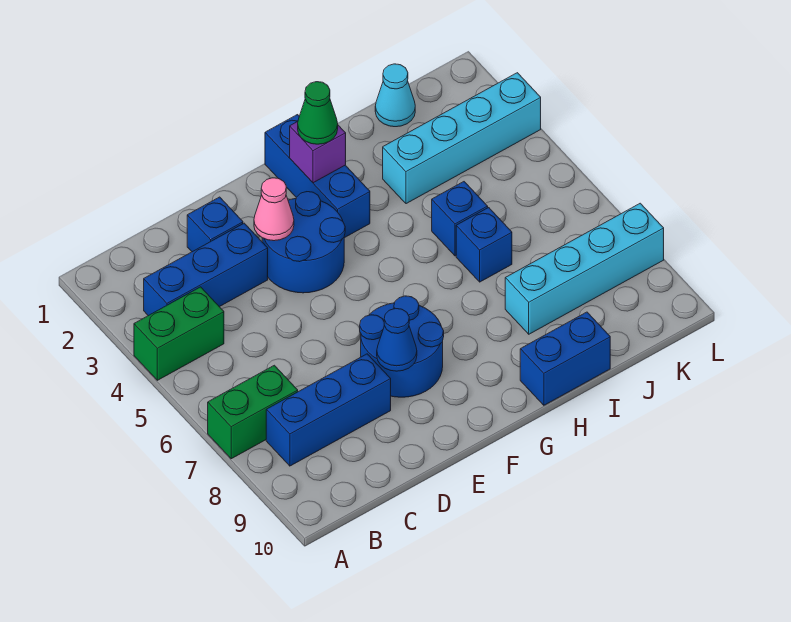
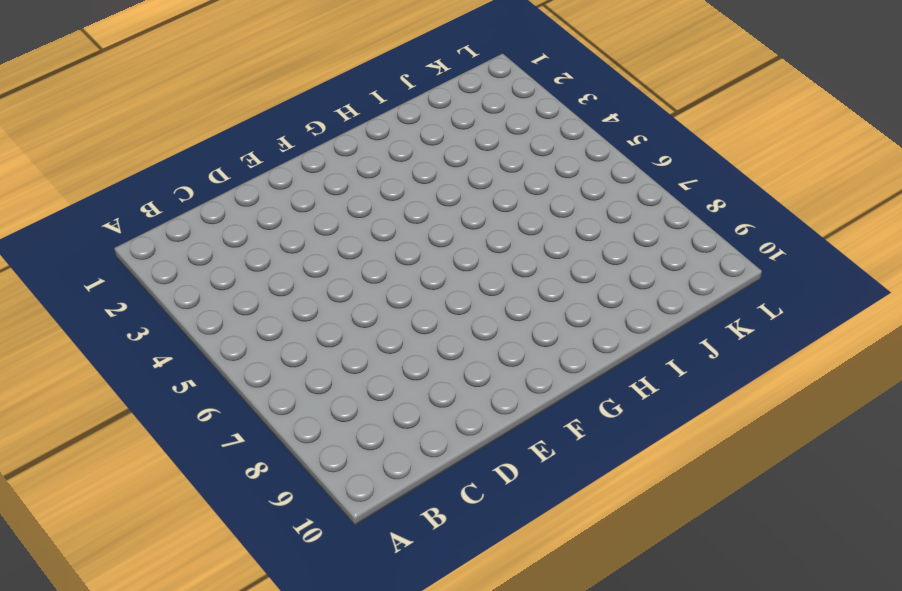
none -> green brick A4:B4 level 1
none -> green brick A7:B7 level 1
none -> blue brick B3:D3 level 1

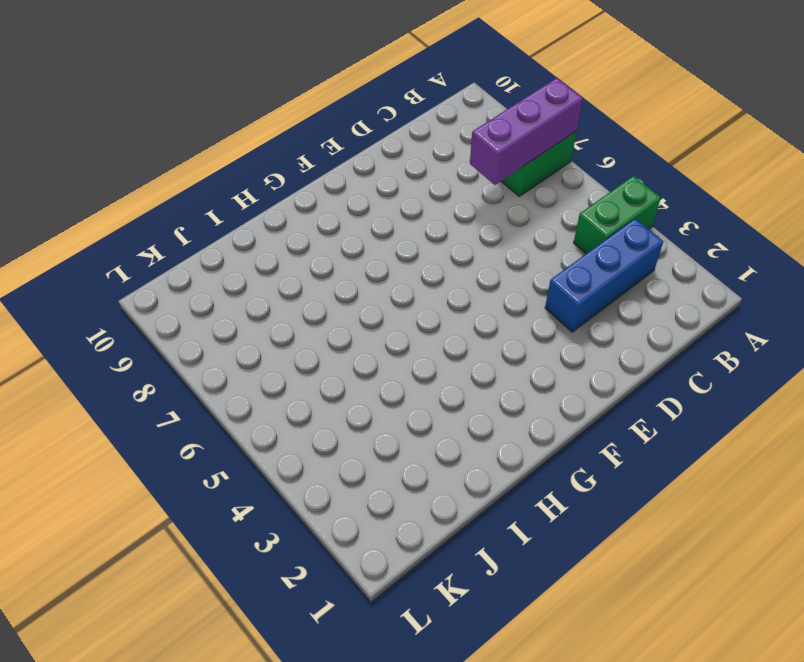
purple brick A7:C7 level 2 -> none
none -> blue brick B8:D8 level 1
none -> blue brick D2 level 1
none -> blue round brick E3:F4 level 1

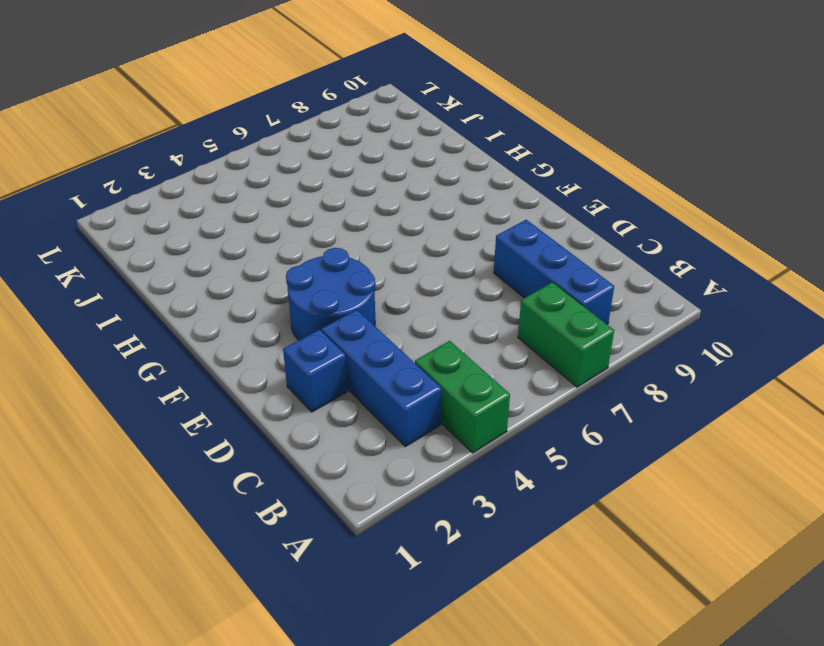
none -> blue round brick E7:F8 level 1
none -> blue brick G1:G3 level 1
none -> blue brick H10:I10 level 1

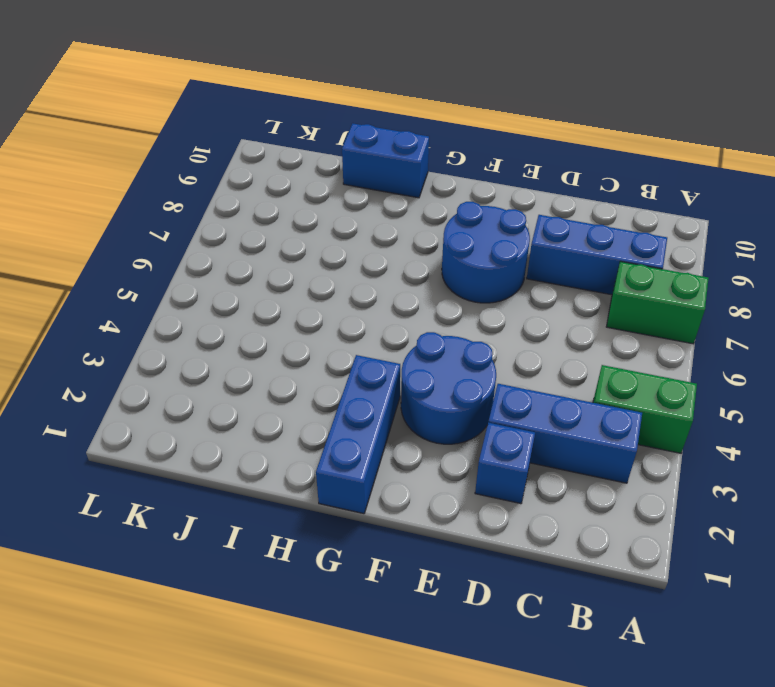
none -> cyan brick I3:L3 level 1
none -> blue brick I5 level 1
none -> blue brick I6 level 1

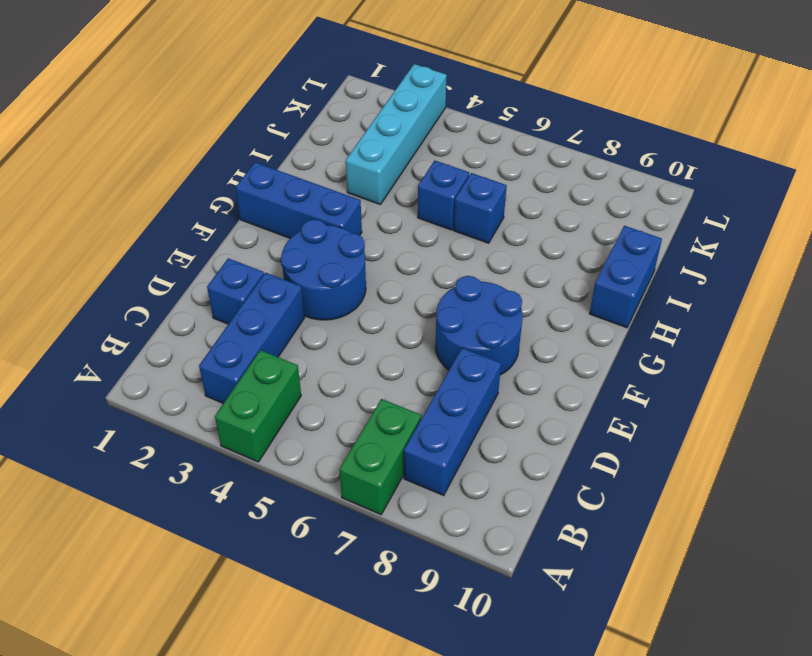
none -> cyan brick I8:L8 level 1
none -> cyan cone J1 level 1
none -> pink cone E3 level 2

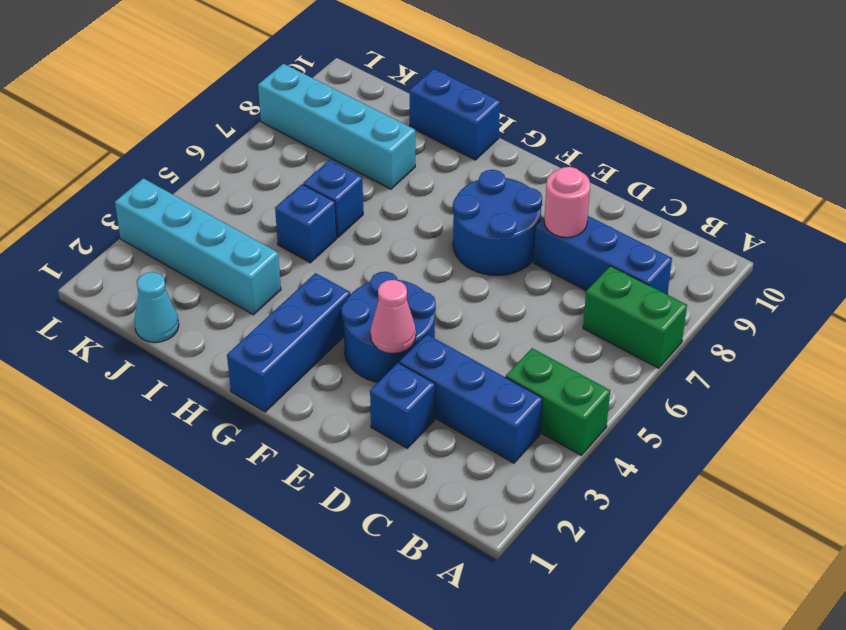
pink round brick D8 level 2 -> none
none -> blue cone E8 level 2
none -> purple brick G2 level 2
none -> green cone G2 level 3

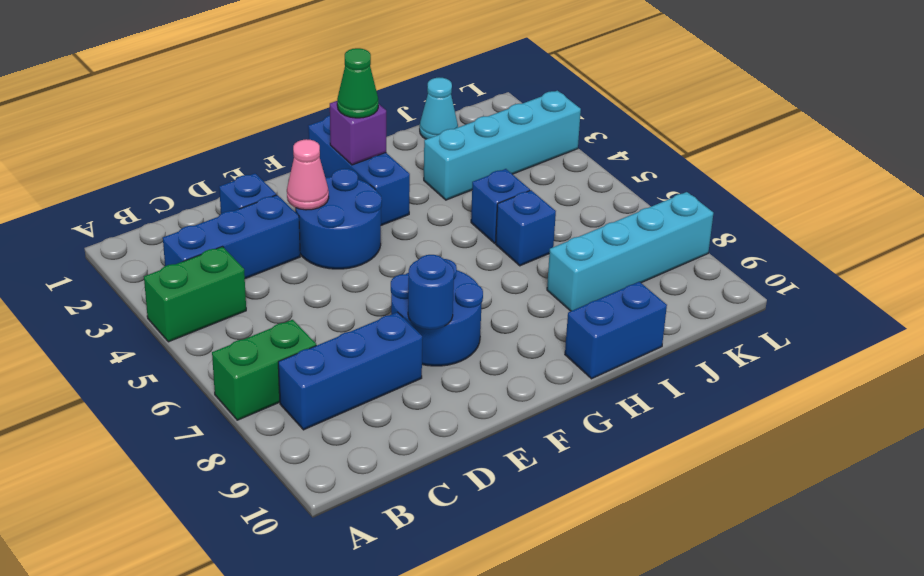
blue round brick E8 level 2 -> blue cone E8 level 2

